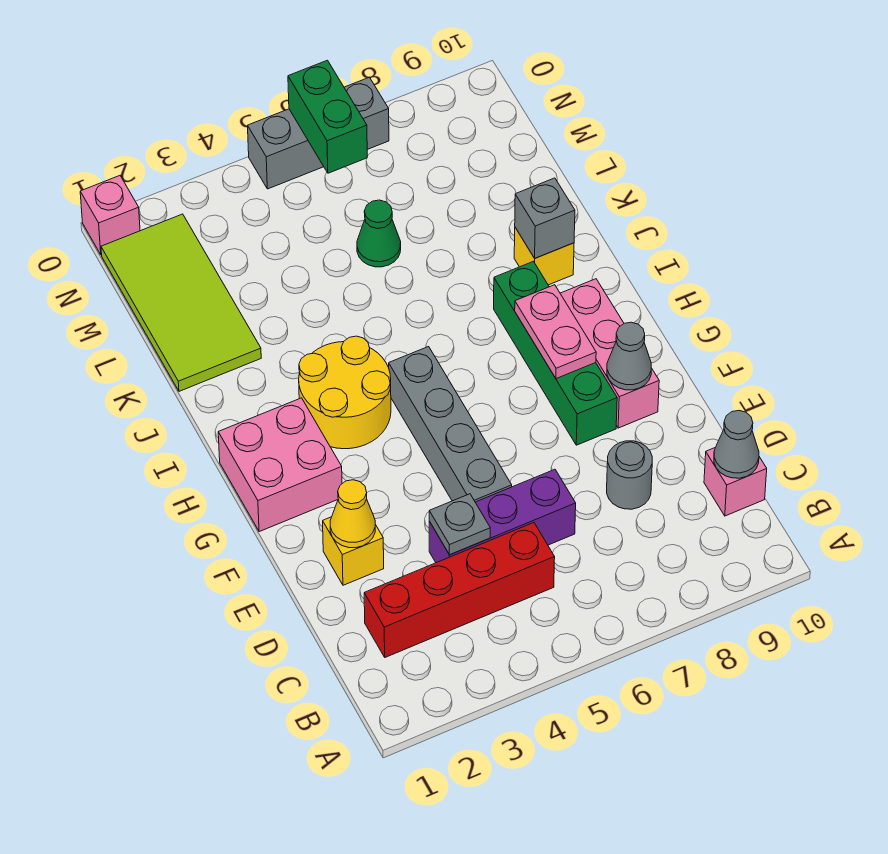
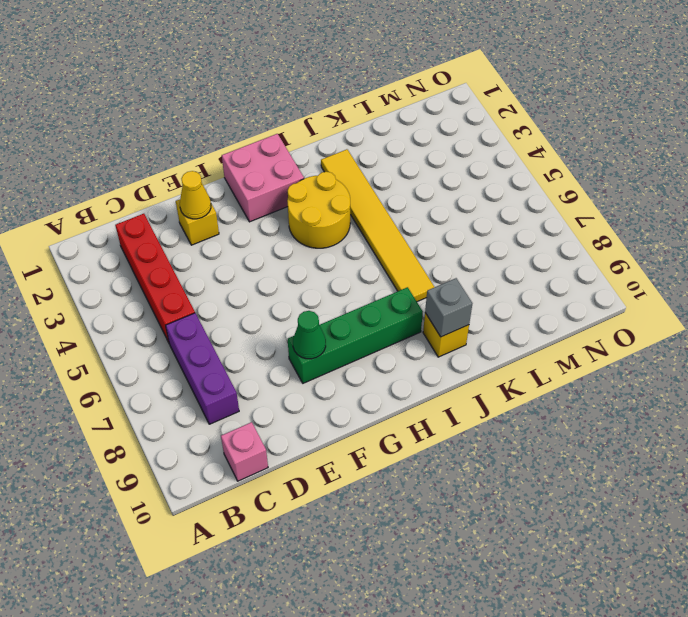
purple brick C6:C8 level 1 -> purple brick D4:D6 level 1
green cone F8 level 2 -> green cone L6 level 1
yellow tile J2:J7 level 1 -> none
none -> grey round brick D8 level 1
none -> grey brick E5:H5 level 1
none -> pink brick F9:H9 level 1

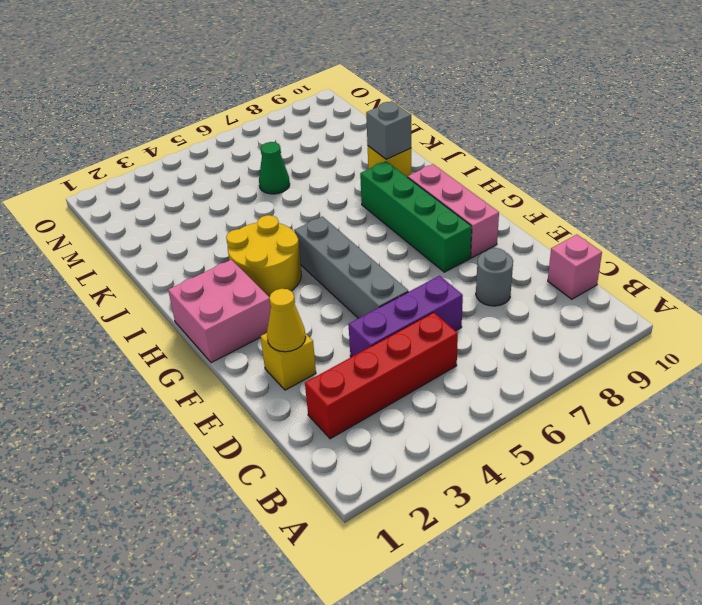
none -> lime tile K1:N2 level 1
none -> pink brick O1 level 1
none -> grey brick O5:O7 level 1

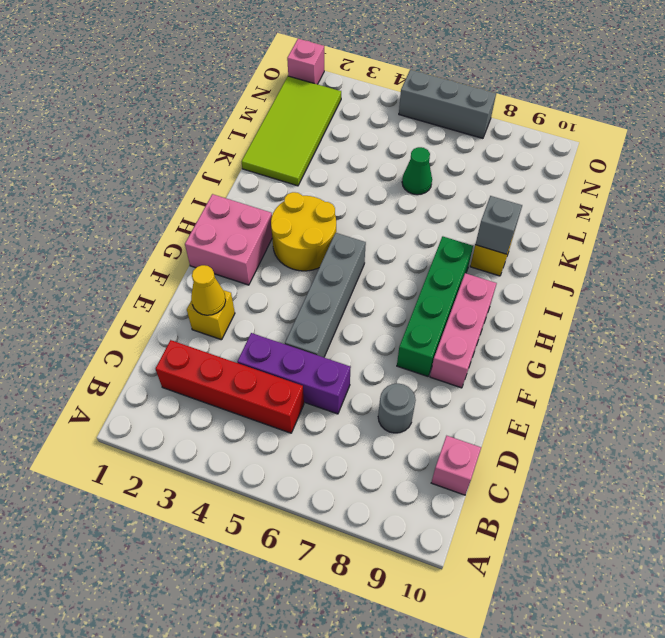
none -> grey cone C10 level 2
none -> grey plate D4 level 2
none -> grey cone F9 level 2

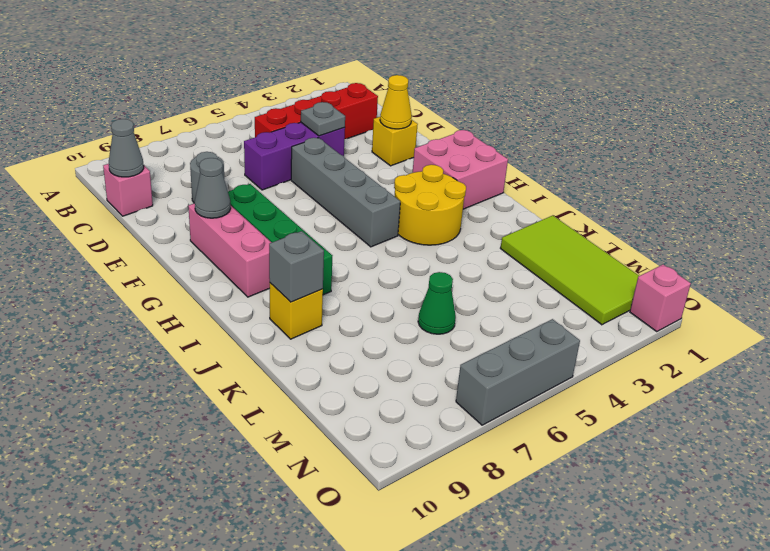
none -> pink plate G8:H8 level 2
none -> green brick N6:O6 level 2

